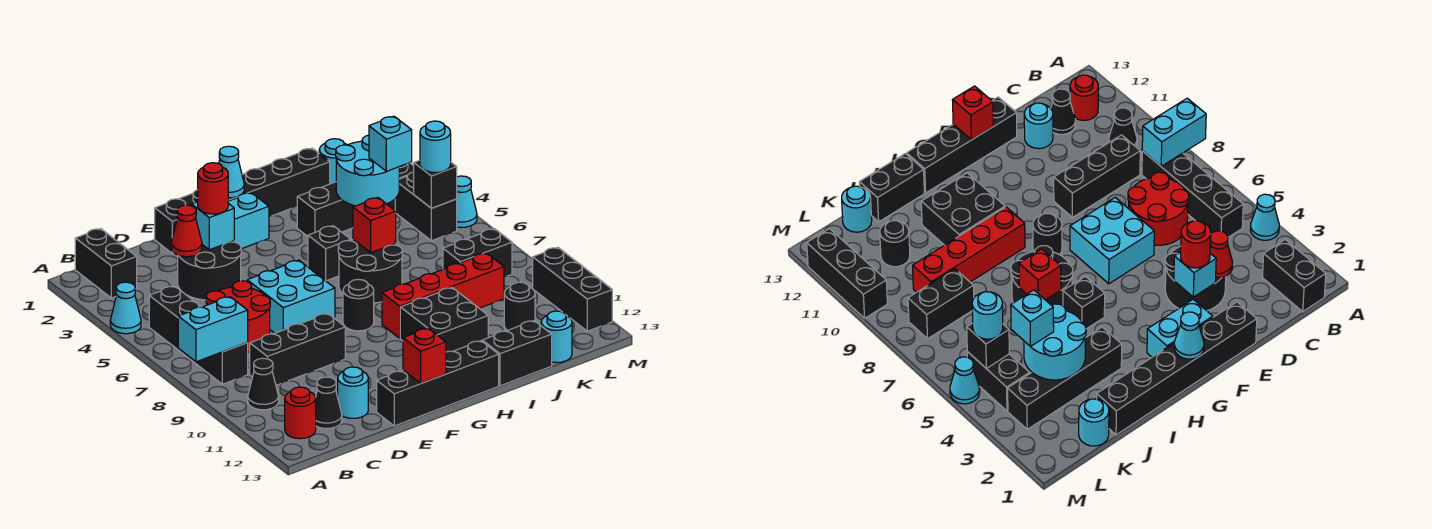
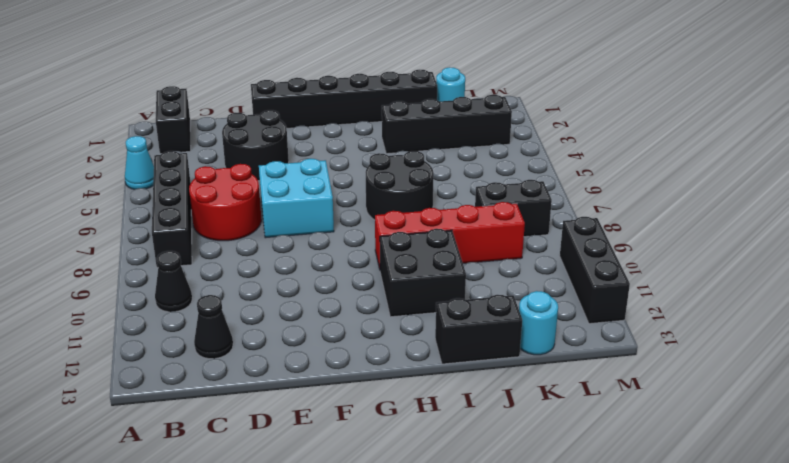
none -> red round brick B12 level 1
none -> black brick C9:E9 level 1
none -> cyan round brick D12 level 1
none -> black brick E13:H13 level 1

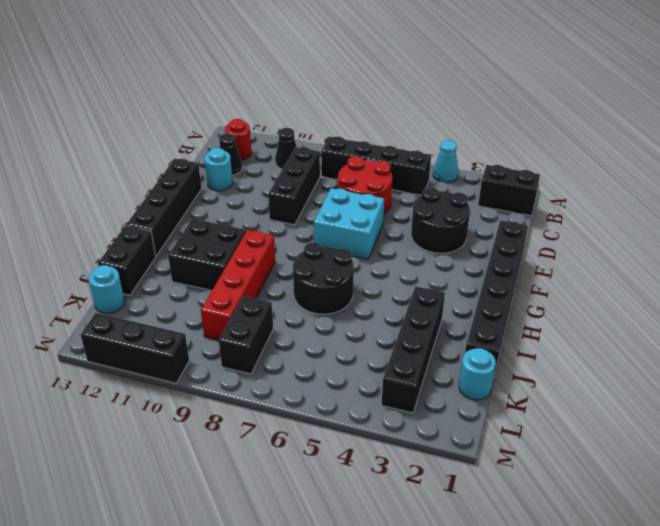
none -> cyan brick F2:G2 level 1
none -> black round brick G8 level 1
none -> black brick H5 level 1
none -> black round brick K11 level 1

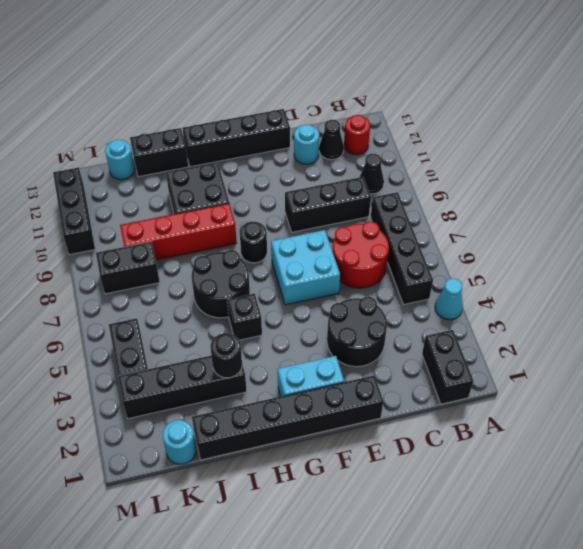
black round brick I3 level 2 -> black round brick K11 level 1
none -> cyan cone M5 level 1
none -> cyan brick A8:B8 level 2
none -> red cone D3 level 2
none -> cyan brick E3 level 2

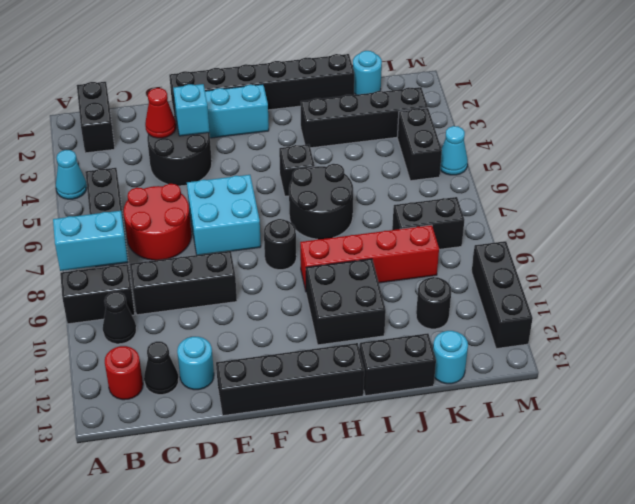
black brick A9:B9 level 1 -> none
none -> red brick F13 level 2
none -> cyan cone G1 level 2
none -> red brick I6 level 2
none -> cyan round brick J3:K4 level 2

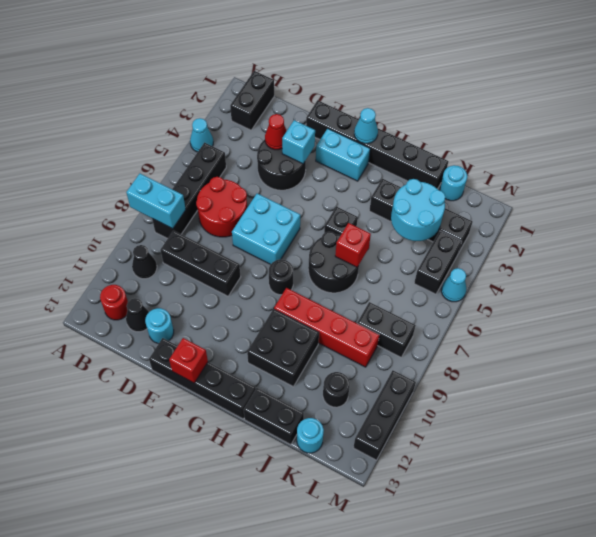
none -> black brick L5 level 2
none -> red round brick E3 level 3
none -> cyan brick K4 level 3
none -> cyan round brick L5 level 3

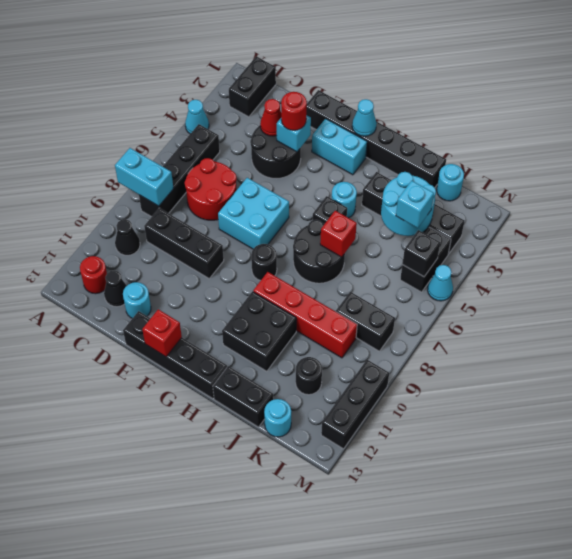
cyan round brick H4 level 1 -> cyan round brick L5 level 3

